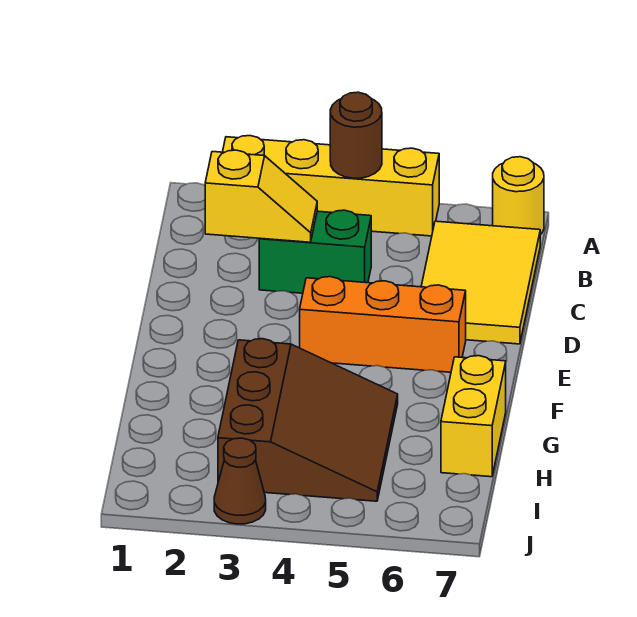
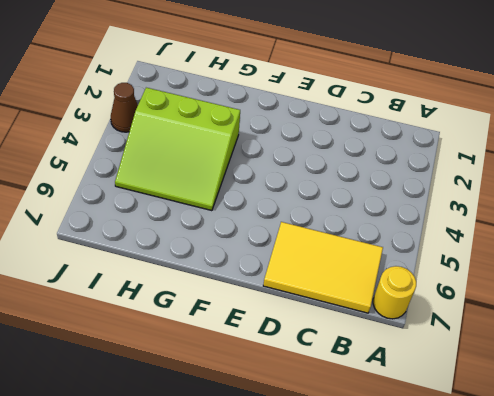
lime slope G3:I5 level 1 top 3 -> brown slope G3:I5 level 1 top 3
none -> yellow brick A2:A5 level 1
none -> green brick C3:C4 level 1

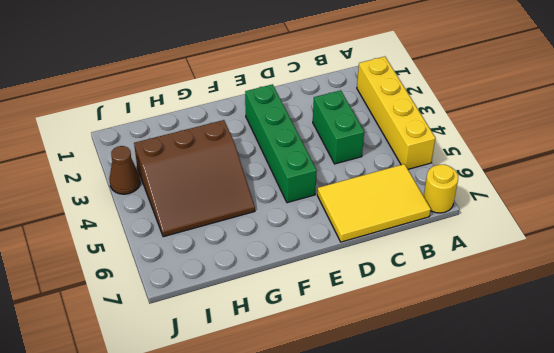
green brick E2:E5 level 1 -> orange brick E4:E6 level 1
none -> yellow brick G7:H7 level 1
none -> brown round brick A4 level 2

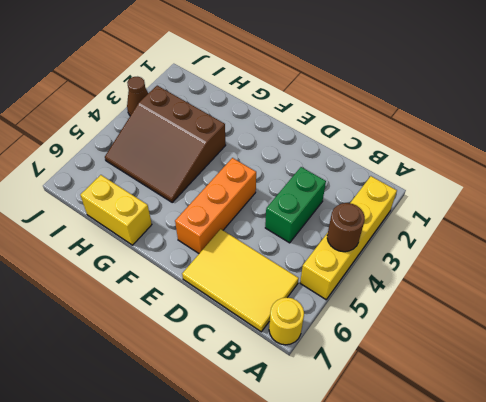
none -> yellow slope C2:C3 level 2 top 2

